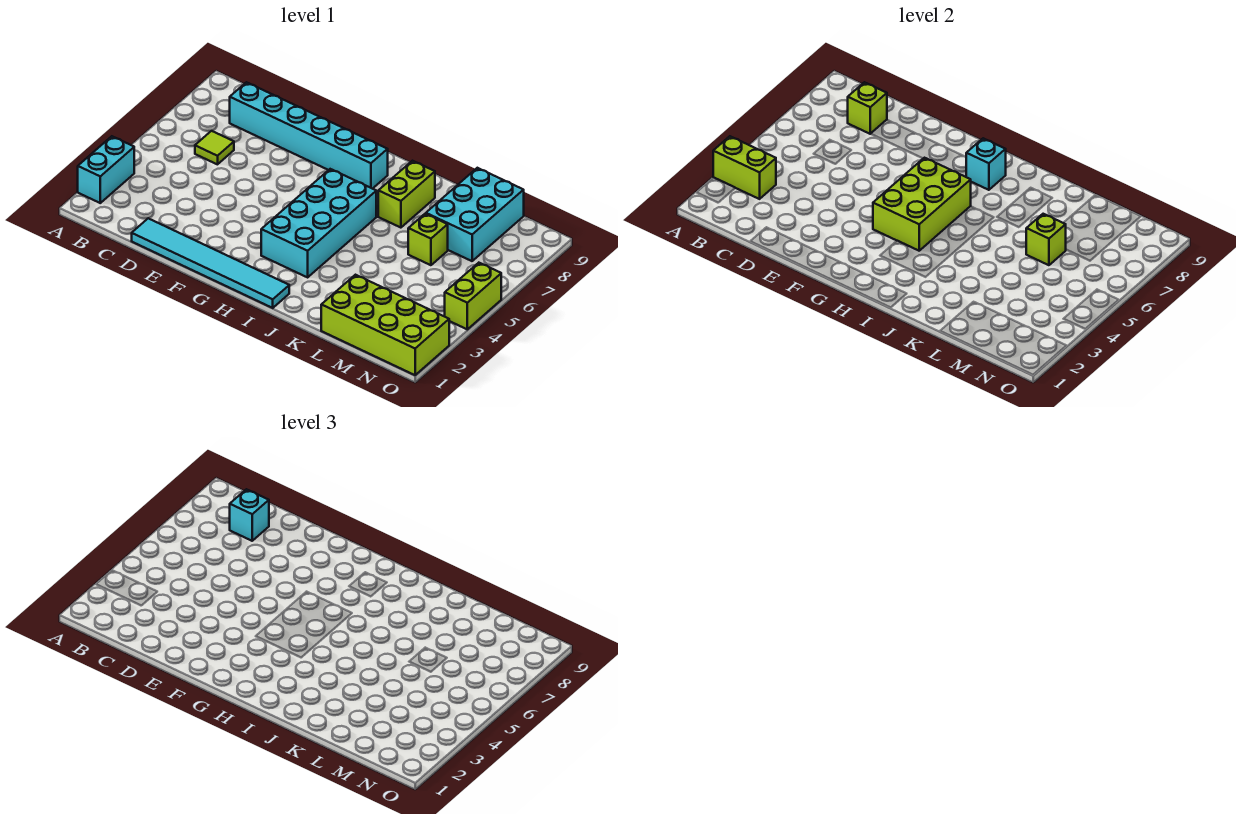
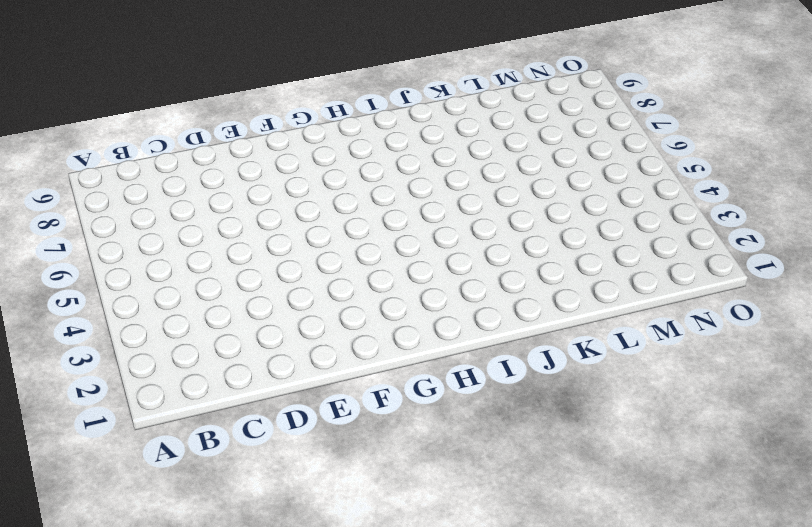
none -> cyan brick A2:A3 level 1
none -> lime tile C6 level 1
none -> cyan brick C8:H8 level 1

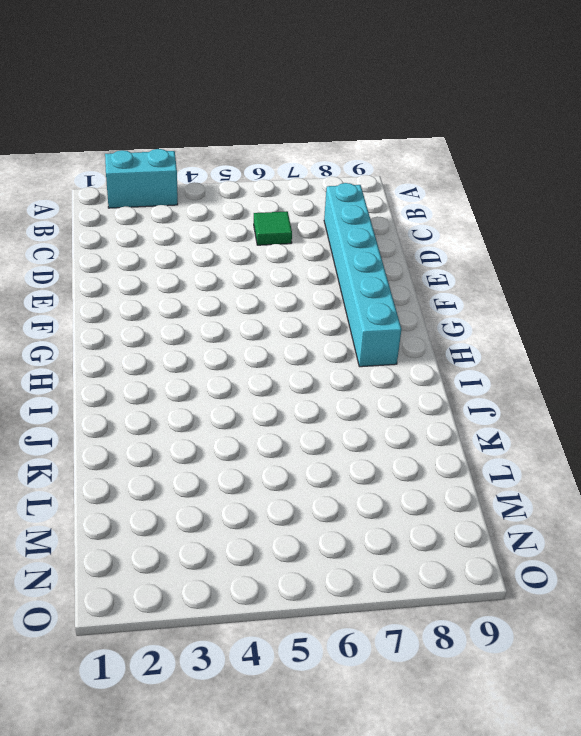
green tile C6 level 1 -> lime tile C6 level 1
none -> cyan tile D1:I1 level 1
none -> cyan brick H3:I6 level 1
none -> lime brick J7:J8 level 1

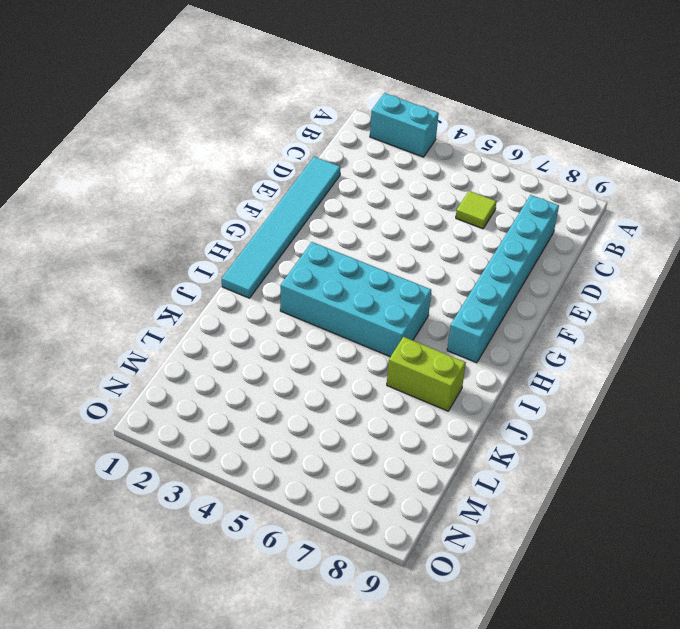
none -> lime brick L1:O2 level 1
none -> lime brick L6 level 1
none -> cyan brick L7:M9 level 1

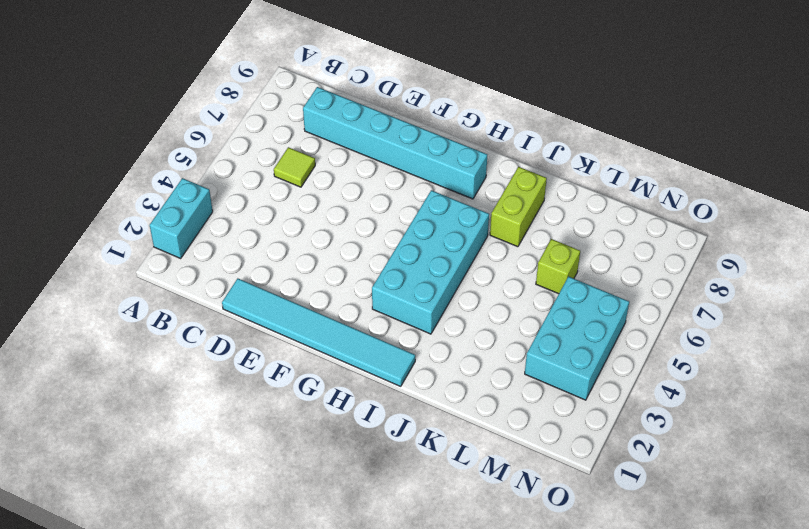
cyan brick M3:N5 level 1 -> cyan brick L7:M9 level 1
none -> lime brick L1:O2 level 1
none -> lime brick O4:O5 level 1
none -> lime brick A3:B3 level 2

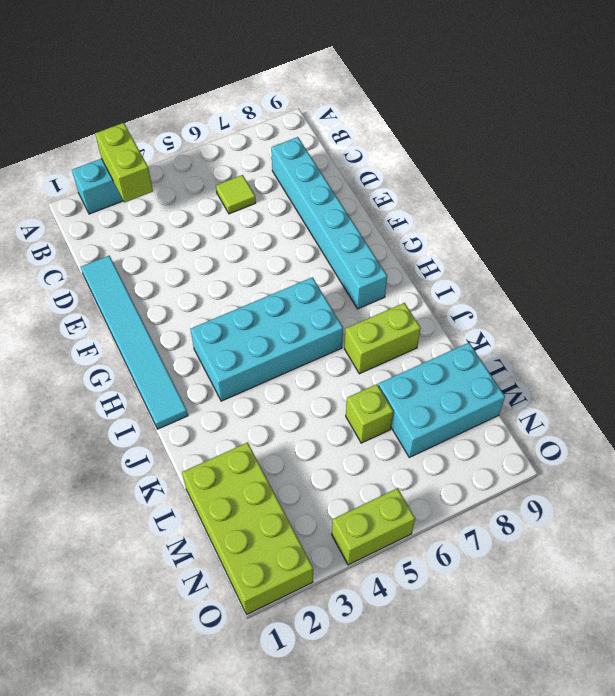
none -> lime brick C8 level 2
none -> lime brick G4:H6 level 2
none -> cyan brick H8 level 2

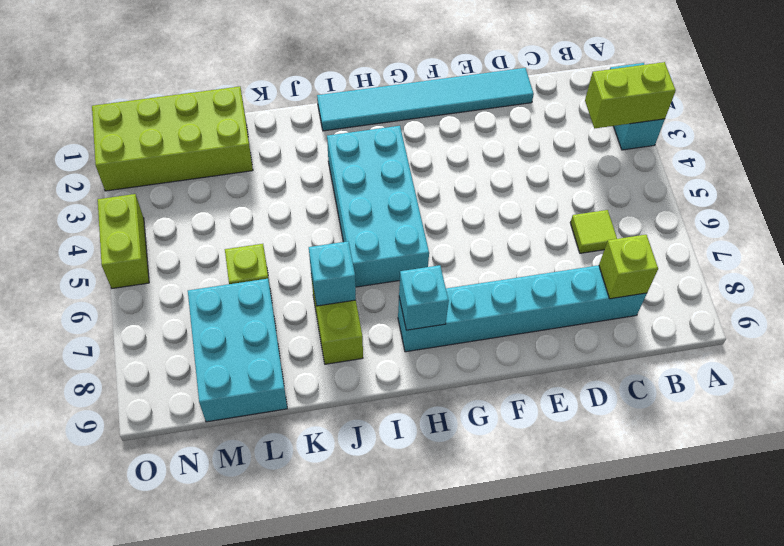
cyan brick J7 level 2 -> cyan brick C8 level 3
none -> lime brick G4:H6 level 2
none -> lime brick L6 level 2

